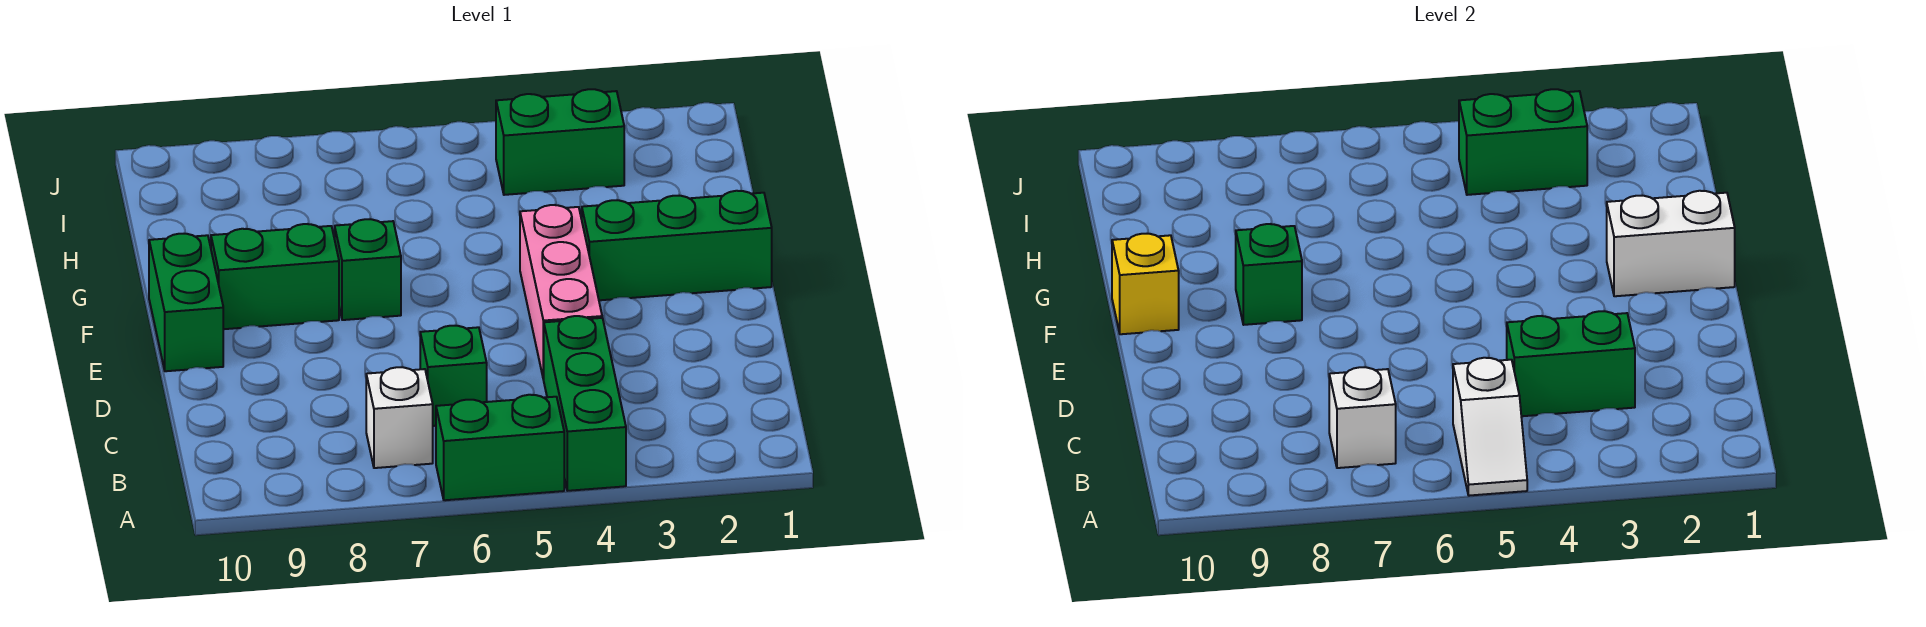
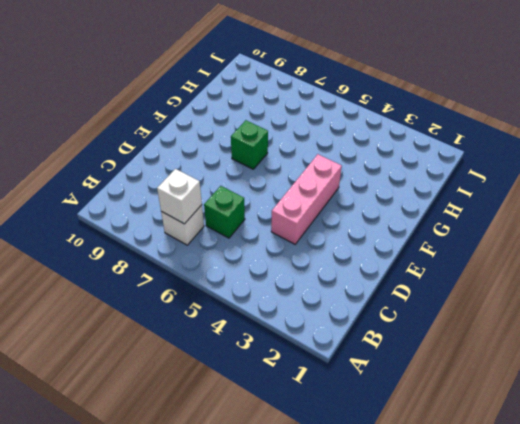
none -> green brick A4:C4 level 1
none -> green brick A5:A6 level 1
none -> green brick E10:F10 level 1

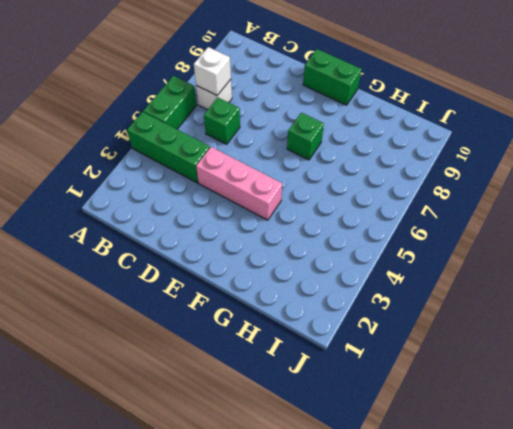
none -> green brick F1:F3 level 1
none -> green brick F8:F9 level 1
none -> green brick I3:I4 level 1

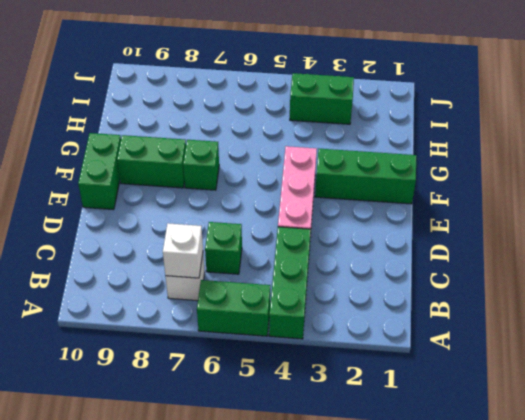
none -> white slope A5:B5 level 2 top B
none -> green brick C3:C4 level 2
none -> white brick F1:F2 level 2

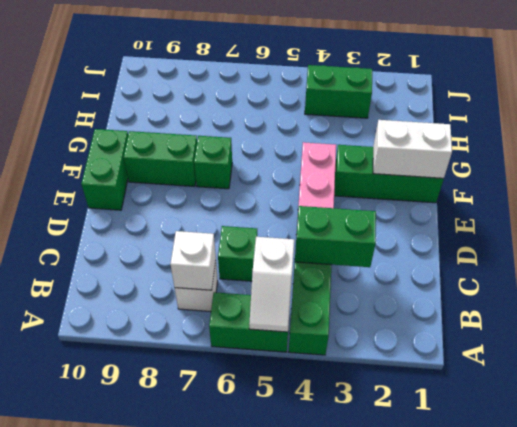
none -> green brick F8 level 2
none -> yellow brick F10 level 2
none -> green brick I3:I4 level 2

